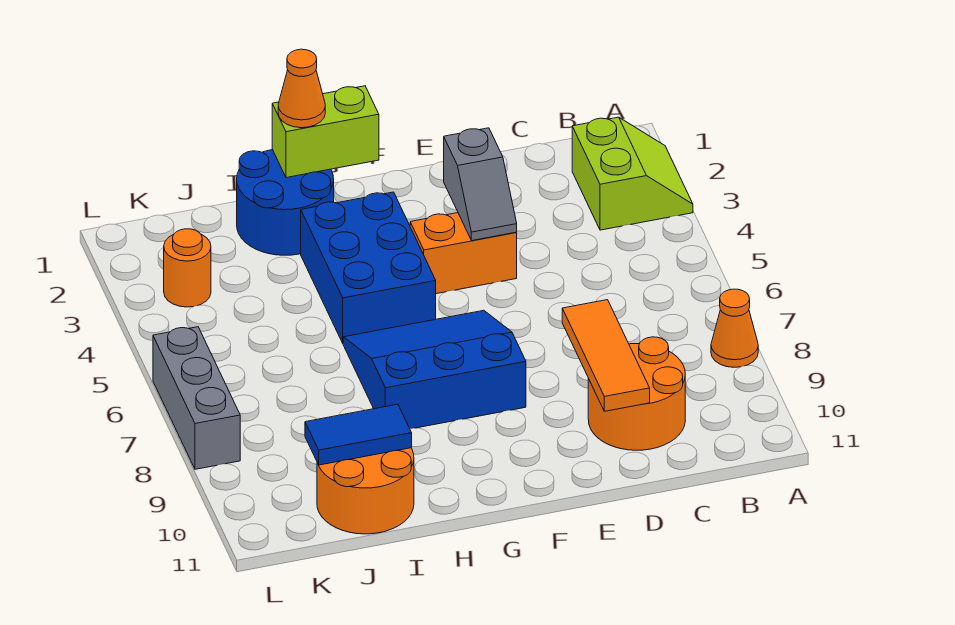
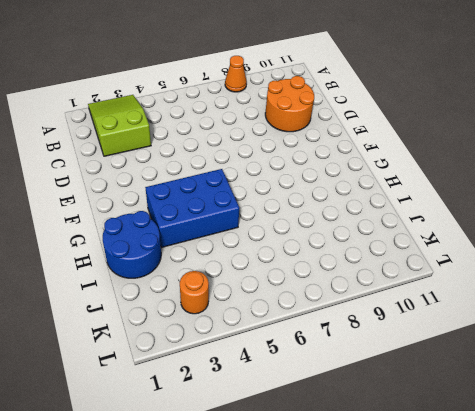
lime slope A2:C3 level 1 top C -> lime slope A2:B3 level 1 top B
none -> orange brick E4:F4 level 1
none -> blue slope F6:H8 level 1 top 8
none -> orange round brick I10:J11 level 1

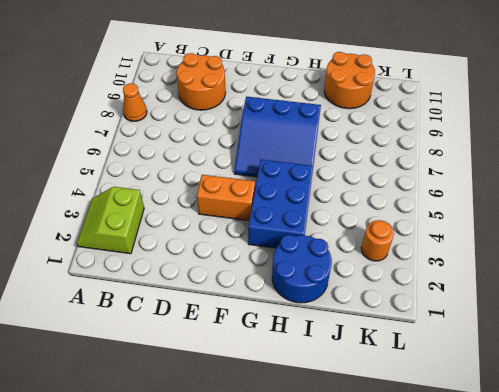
none -> grey brick L6:L8 level 1
none -> orange tile D8:D10 level 2
none -> grey slope E3:E4 level 2 top 3

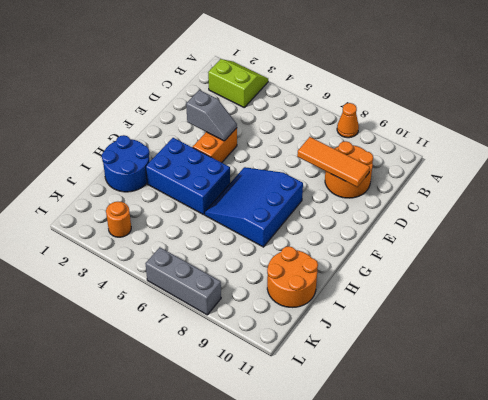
none -> lime brick G1:H1 level 2
none -> blue tile I10:J10 level 2
none -> orange cone H1 level 3

